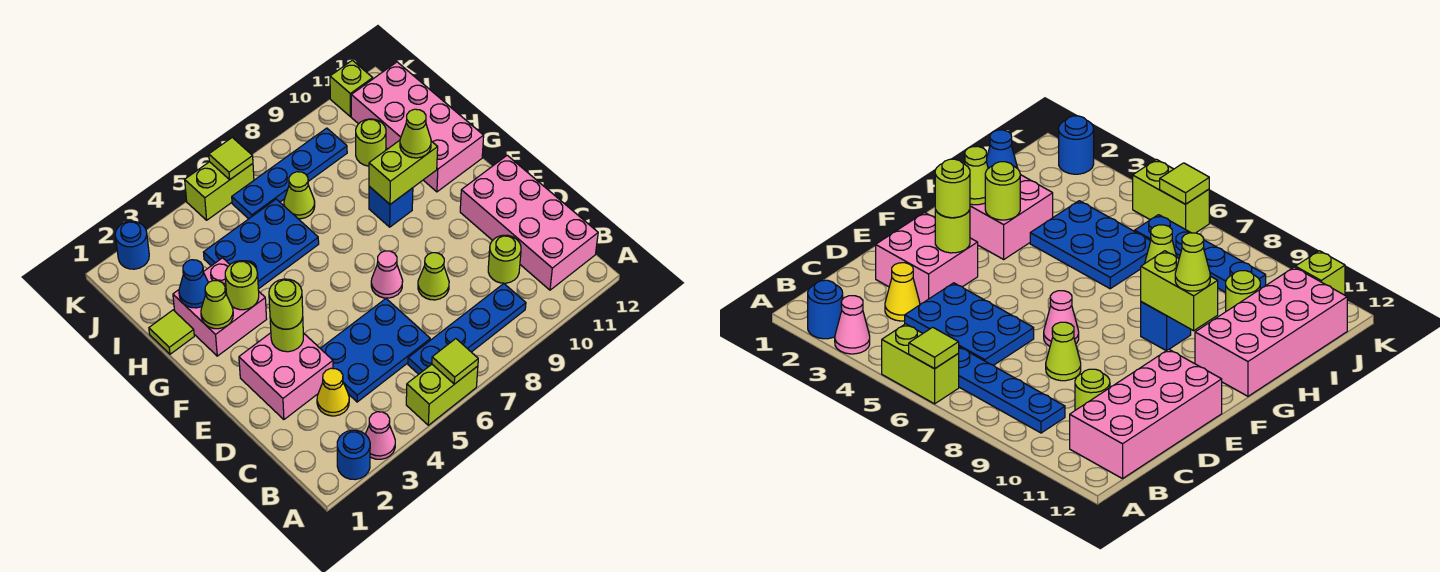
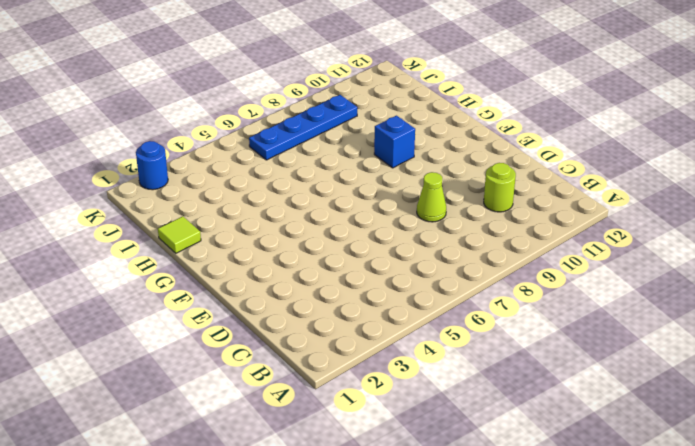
none -> blue round brick A2 level 1
none -> pink cone A3 level 1
none -> lime brick A5:A6 level 1
none -> blue plate B6:B9 level 1

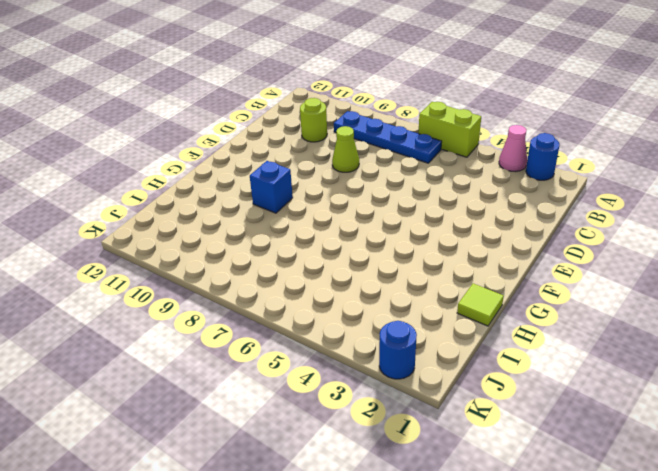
none -> pink brick B11:E12 level 1
none -> yellow cone C3 level 1
none -> blue plate C4:D6 level 1
none -> pink brick D2:E3 level 1

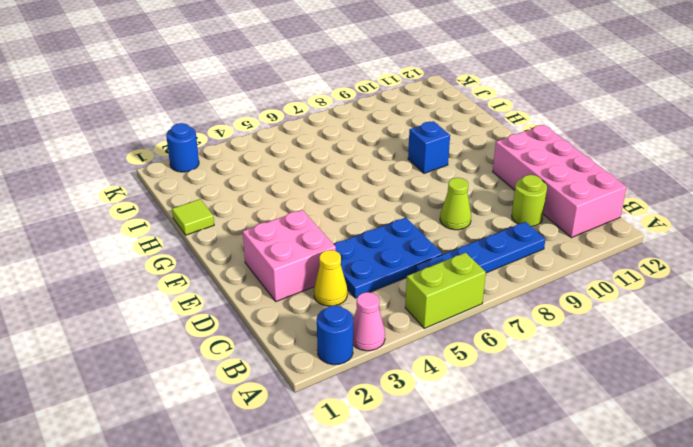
none -> pink cone E7 level 1
none -> pink brick G2:H3 level 1
none -> pink brick G11:J12 level 1
none -> blue plate H4:I6 level 1

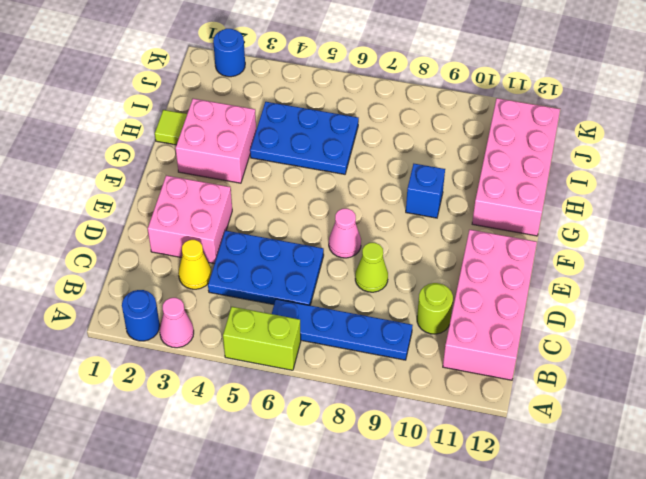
none -> lime cone I7 level 1
none -> lime round brick I10 level 1
none -> blue plate J6:J9 level 1
none -> lime brick K5:K6 level 1

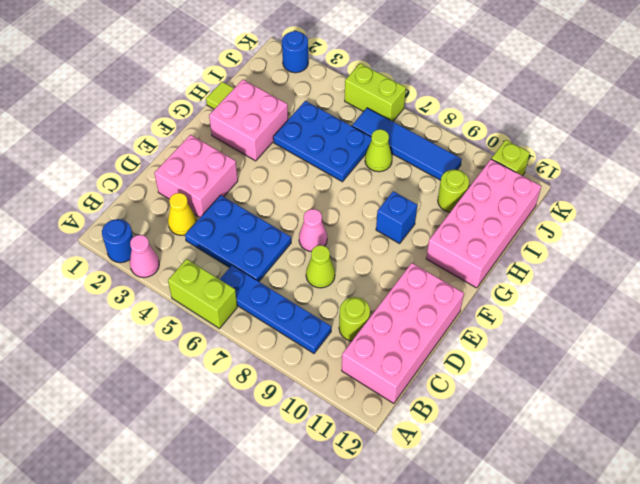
blue tile J6:J9 level 1 -> blue plate J6:J9 level 1
none -> lime tile A6 level 2
none -> lime round brick E3 level 2
none -> lime cone G2 level 2
none -> lime round brick G3 level 2

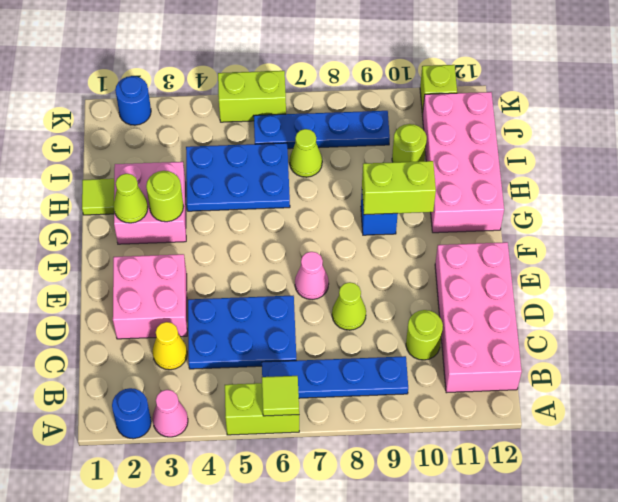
none -> lime round brick E3 level 2
none -> blue cone H2 level 2
none -> lime tile K6 level 2
none -> lime round brick E3 level 3

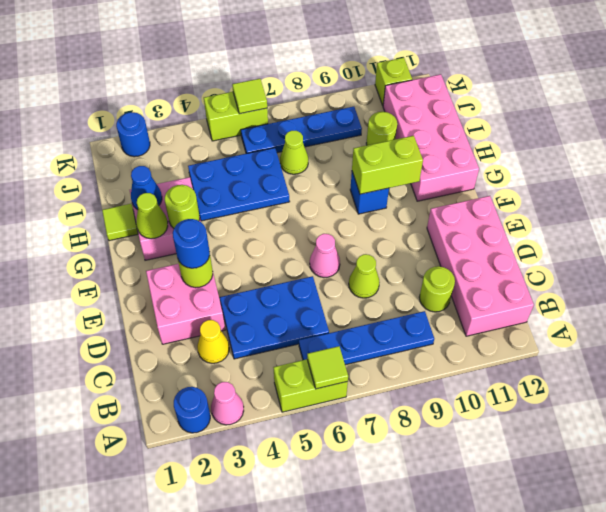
blue round brick E3 level 3 -> lime round brick E3 level 3
none -> lime cone G10 level 3

